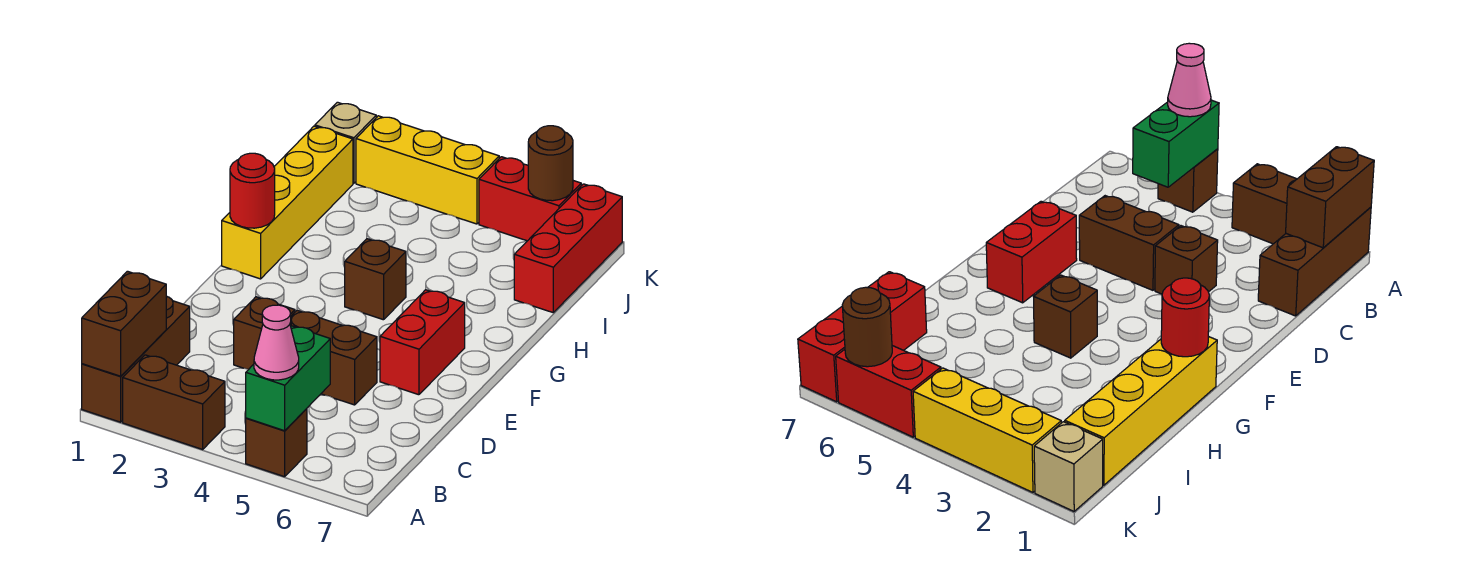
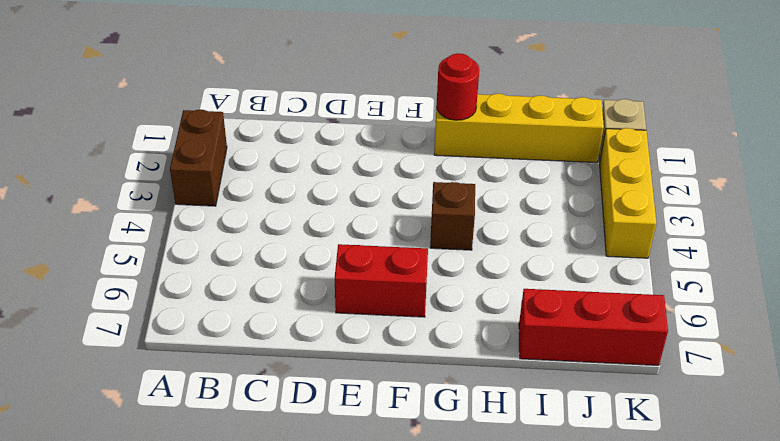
none -> brown brick A1:C1 level 1
none -> brown brick A5 level 1
none -> brown brick D3 level 1

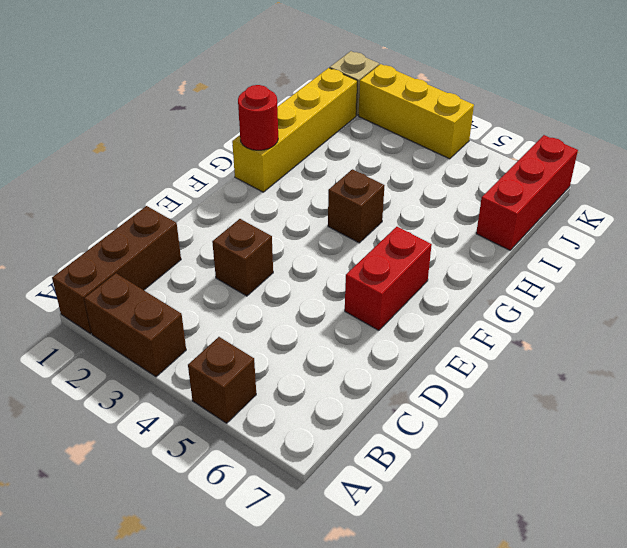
none -> brown brick D4:D5 level 1
none -> red brick K5:K6 level 1
none -> brown brick A1:B1 level 2

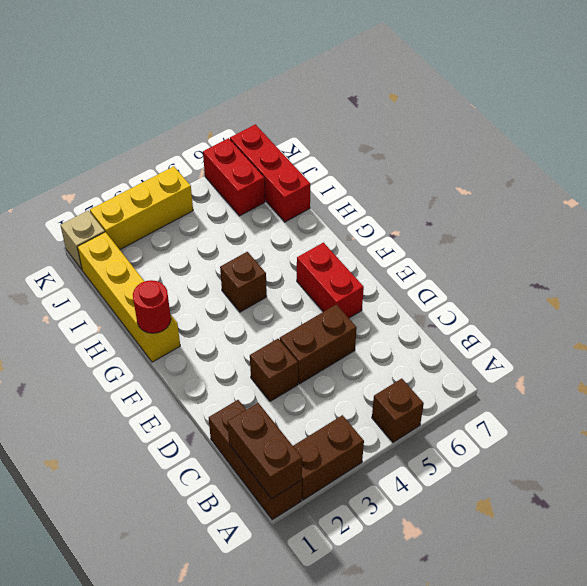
red brick J6:K6 level 1 -> red brick K5:K6 level 1
none -> green brick A5:B5 level 2
none -> brown round brick K6 level 2
none -> pink cone A5 level 3

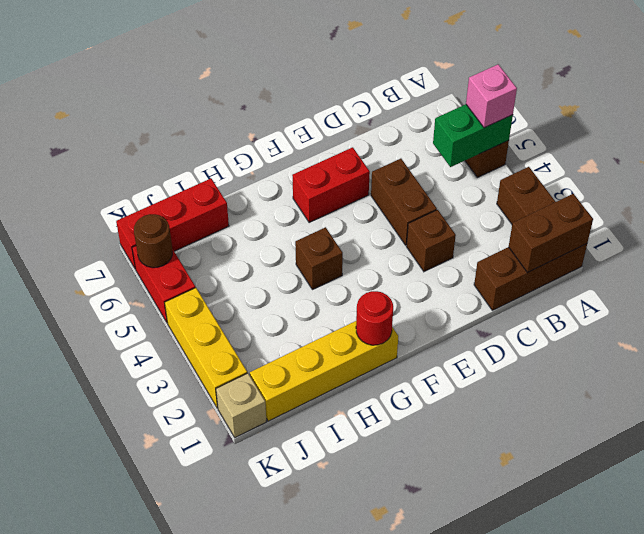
pink brick A5 level 3 -> pink cone A5 level 3

